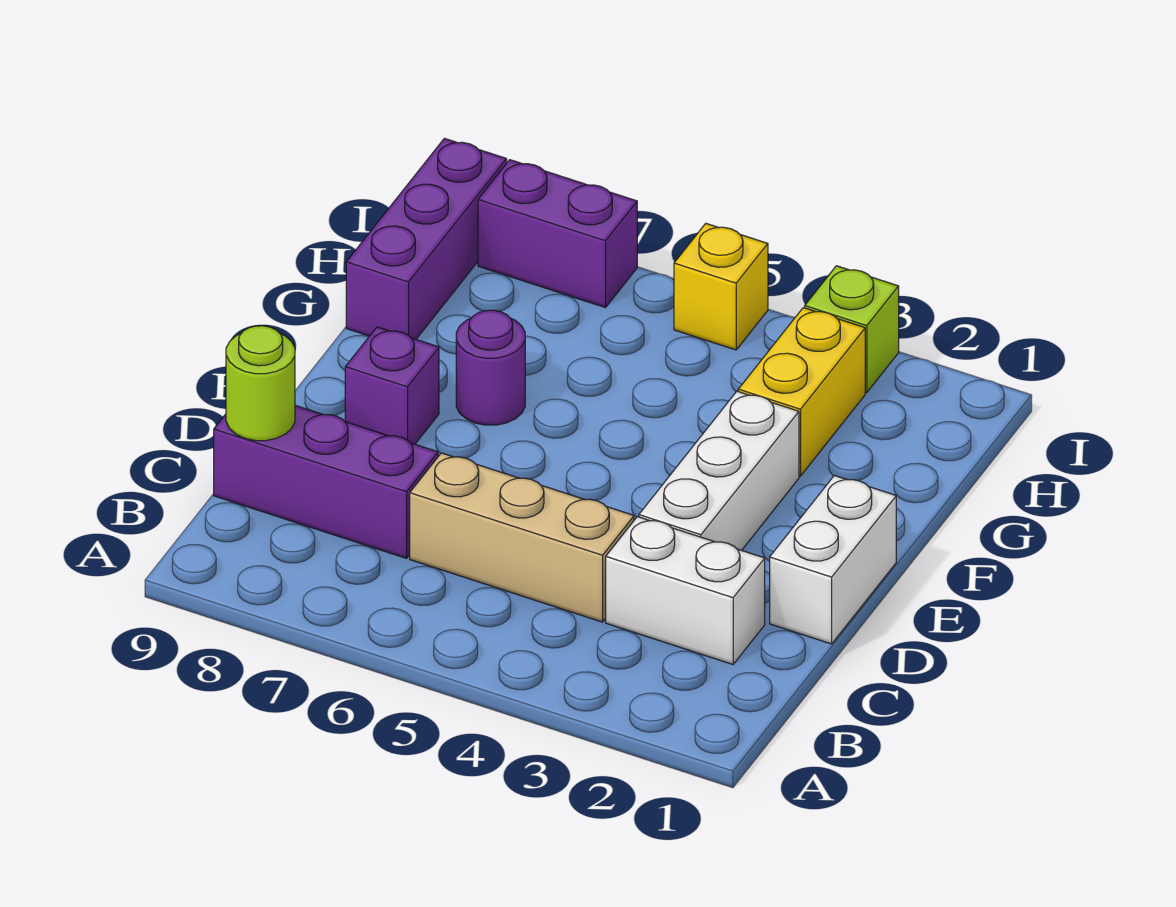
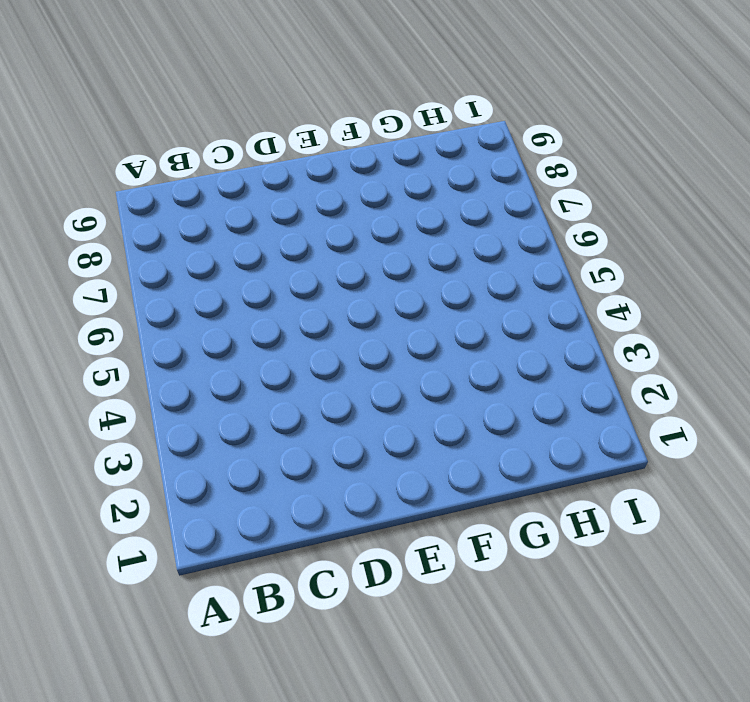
none -> white brick C2:C3 level 1
none -> tan brick C4:C6 level 1
none -> purple brick C7:C9 level 1

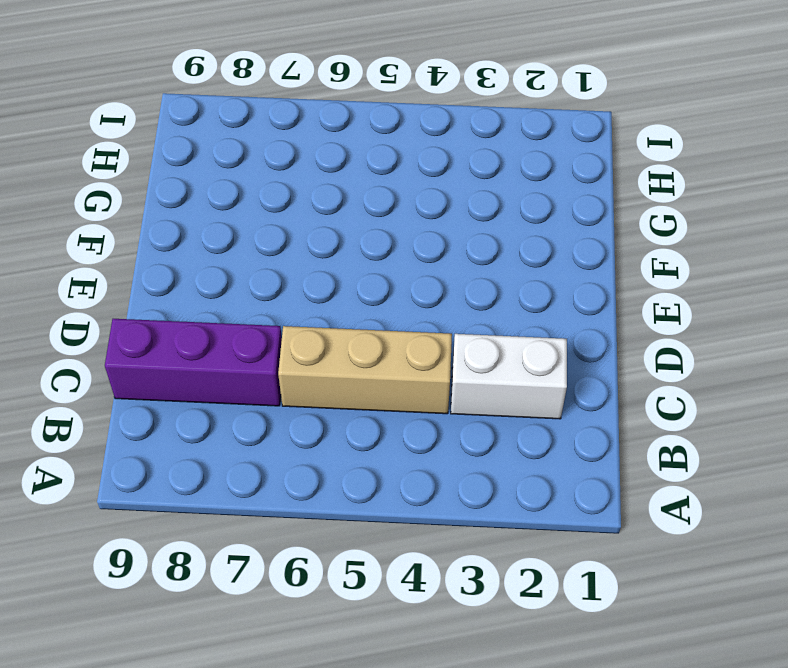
none -> white brick D1:E1 level 1
none -> white brick D3:F3 level 1
none -> purple brick E8 level 1

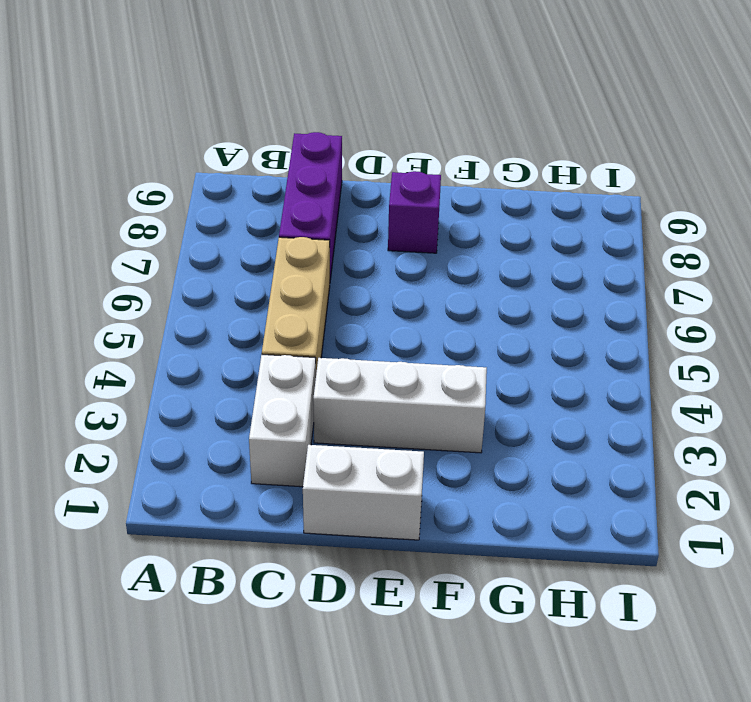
none -> purple round brick F7 level 1
none -> yellow brick G3:H3 level 1
none -> purple brick G9:I9 level 1

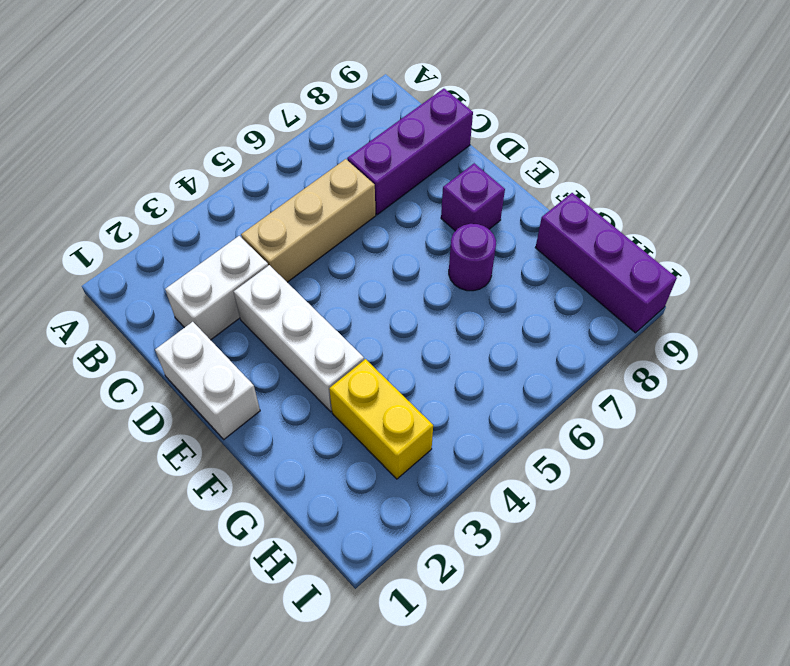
none -> lime brick I3 level 1
none -> yellow brick I5 level 1
none -> purple brick I7:I8 level 1

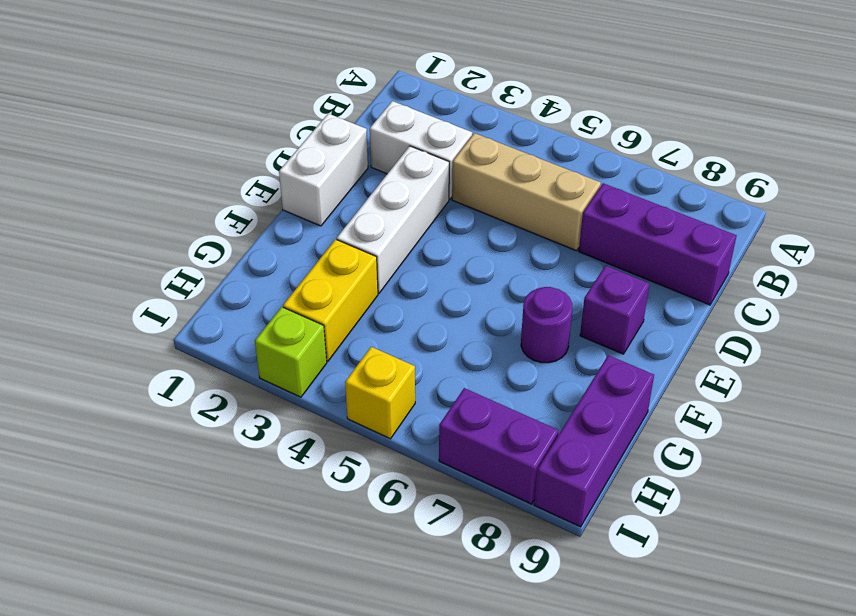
none -> lime round brick C9 level 2

